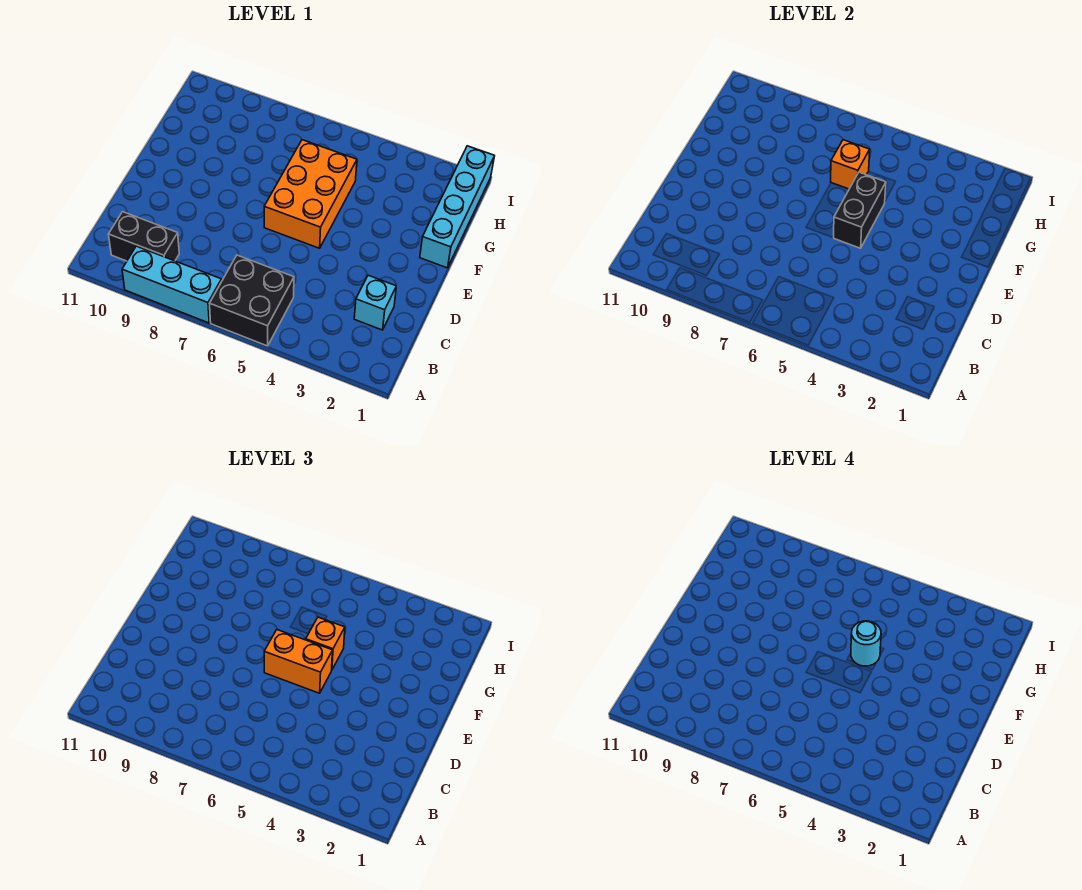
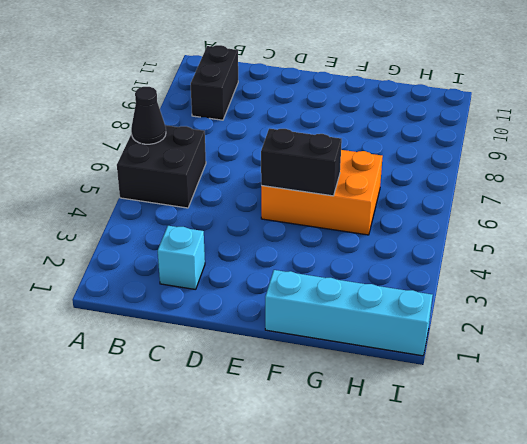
black cone A6 level 2 -> none
none -> cyan brick A7:A9 level 1
none -> orange brick G6 level 2

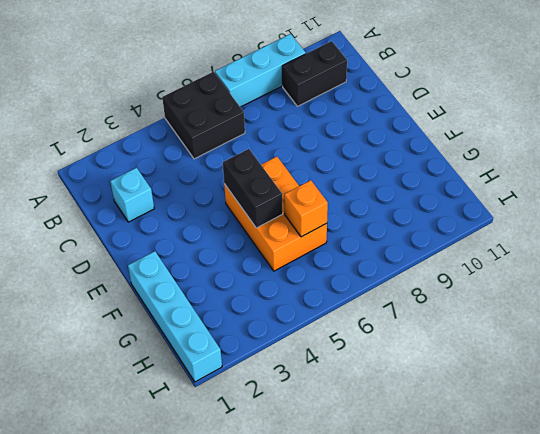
none -> orange brick E5:E6 level 3
none -> orange brick F5 level 3

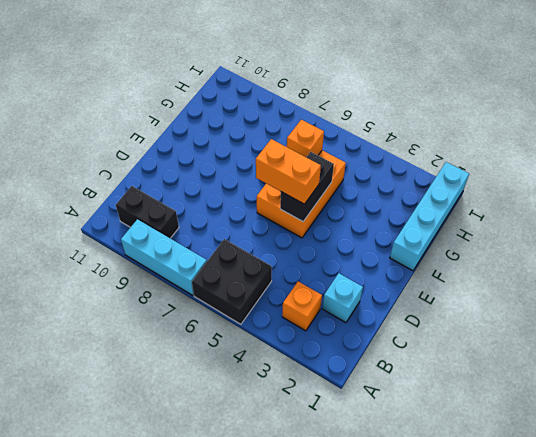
orange brick B3 level 1 -> orange brick F5 level 3
none -> cyan round brick F5 level 4

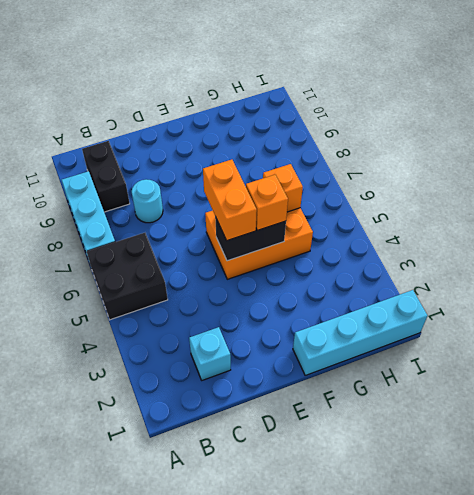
cyan round brick C8 level 1 -> cyan round brick F5 level 4

